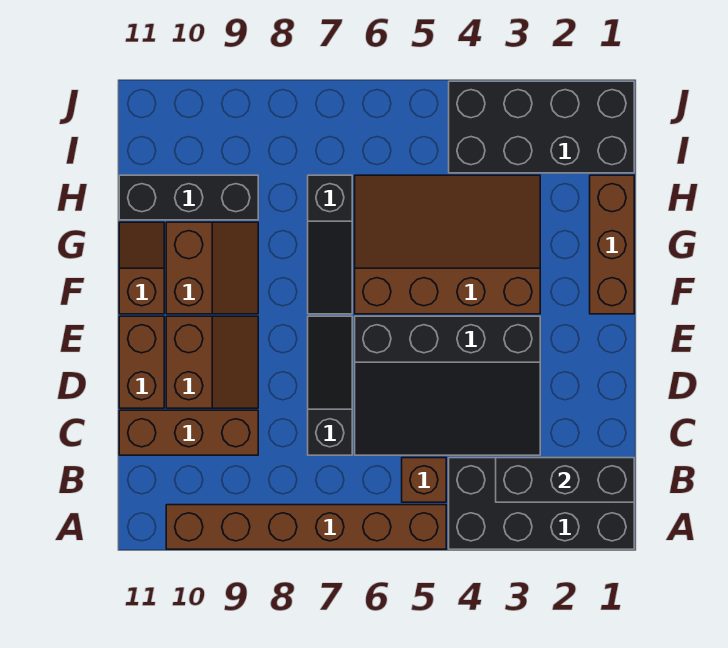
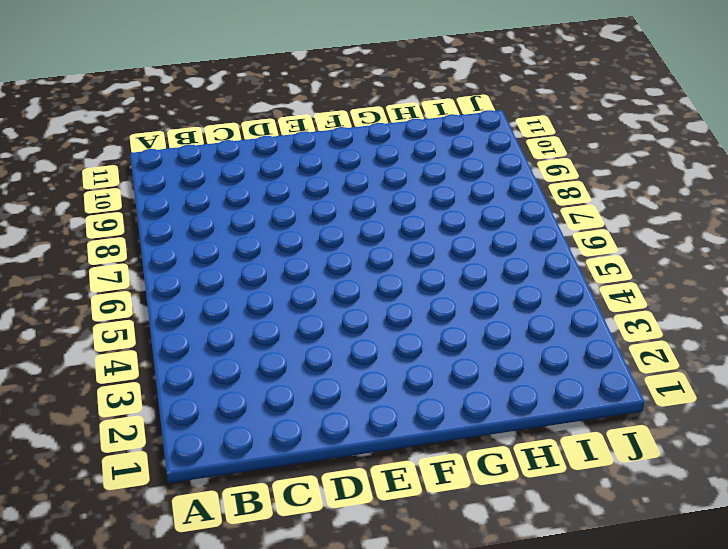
none -> black brick A1:B4 level 1
none -> brown brick A5:A10 level 1
none -> brown brick B5 level 1

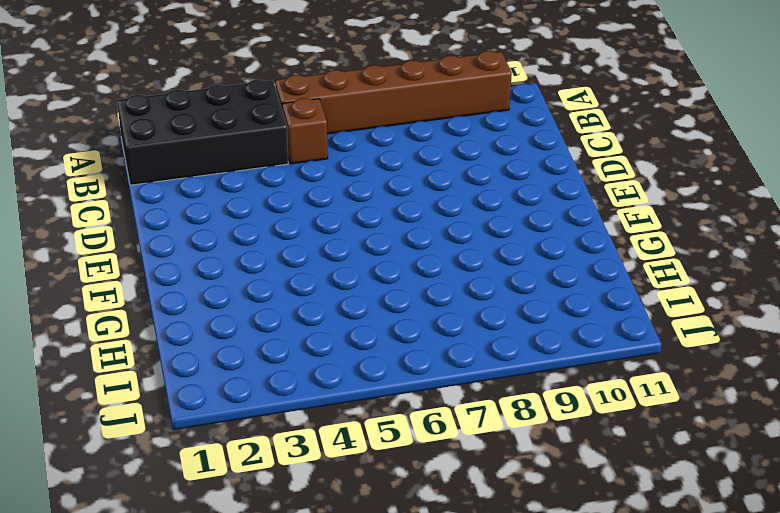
none -> black slope C3:E6 level 1 top E
none -> black slope C7:E7 level 1 top C
none -> brown brick C9:C11 level 1

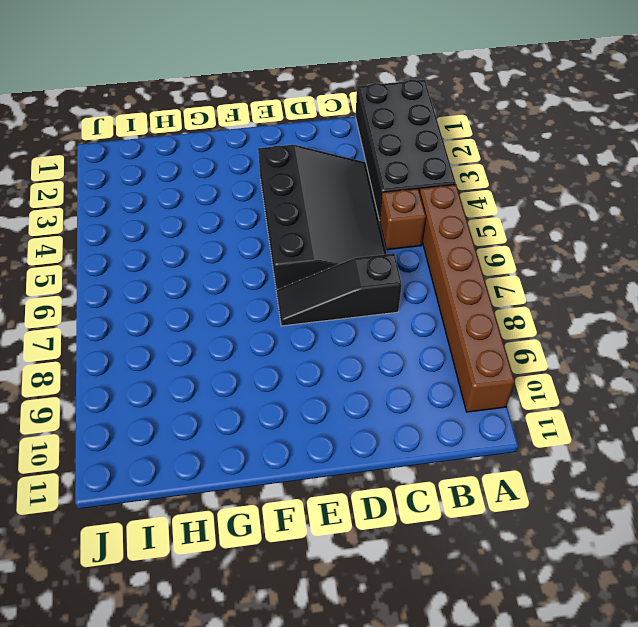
none -> brown brick C9:C11 level 1
none -> brown slope D9:E10 level 1 top 10
none -> brown brick D11:E11 level 1

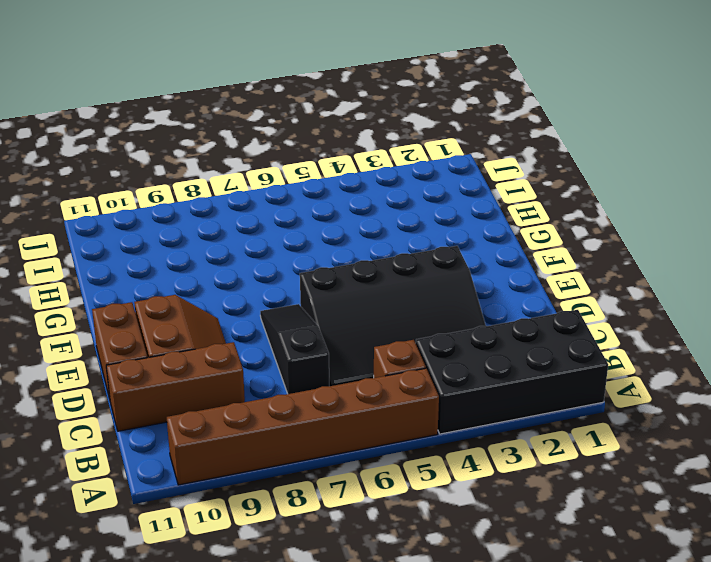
none -> brown brick F1:H1 level 1
none -> brown slope F3:H6 level 1 top F
none -> black slope F7:H7 level 1 top H

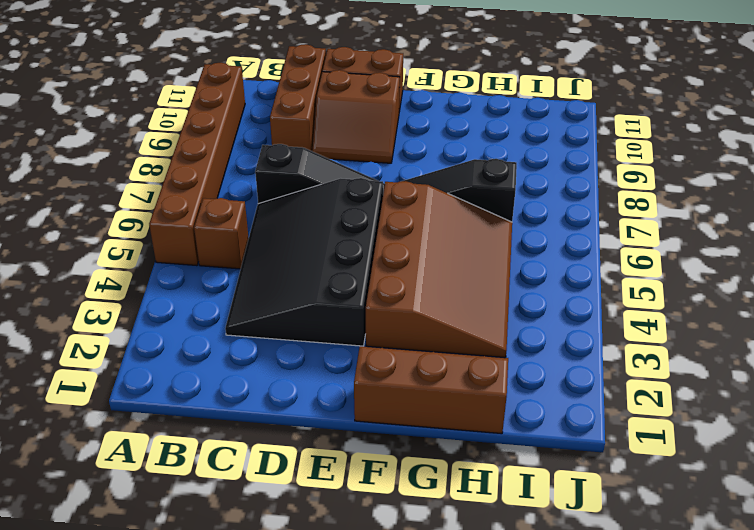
none -> black brick A1:B4 level 1
none -> brown slope F9:G10 level 1 top 10
none -> brown slope F11:G11 level 1 top F

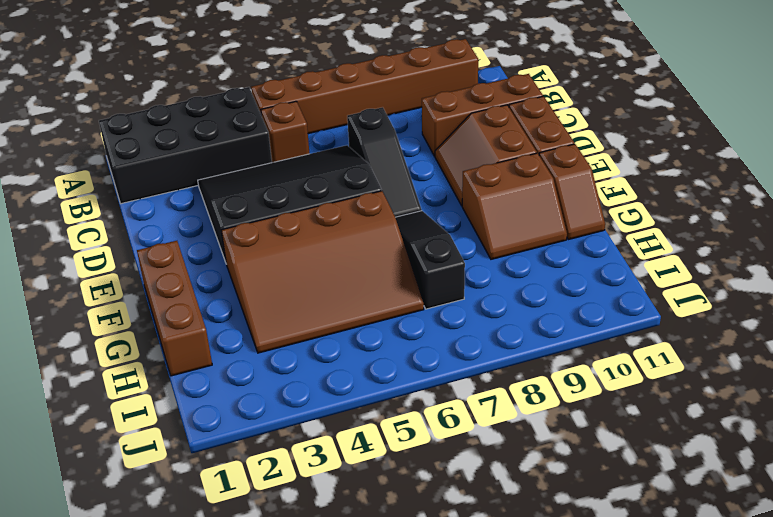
brown slope F9:G10 level 1 top F -> brown slope F9:G10 level 1 top 10
none -> black brick H9:H11 level 1
none -> black brick I1:J4 level 1
none -> black brick B1:B3 level 2

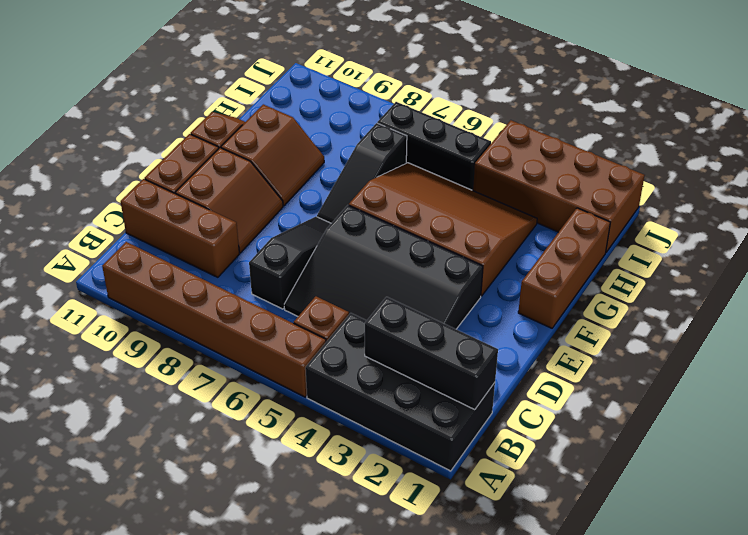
brown brick I1:J4 level 1 -> black brick I1:J4 level 1
black brick I5:I7 level 1 -> black brick H9:H11 level 1

